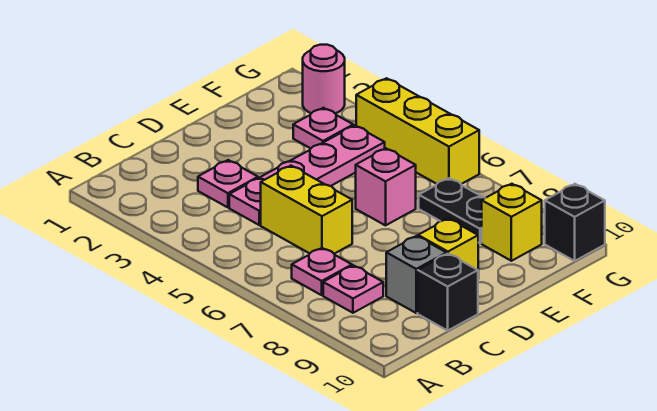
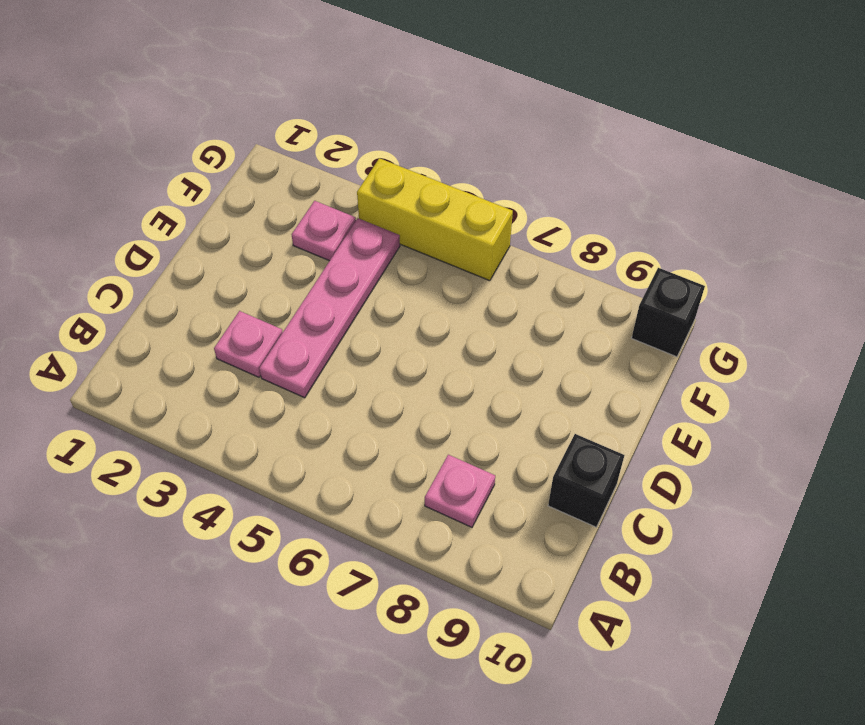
none -> pink plate B7 level 1
none -> yellow brick C5:C6 level 1
none -> grey brick C9 level 1

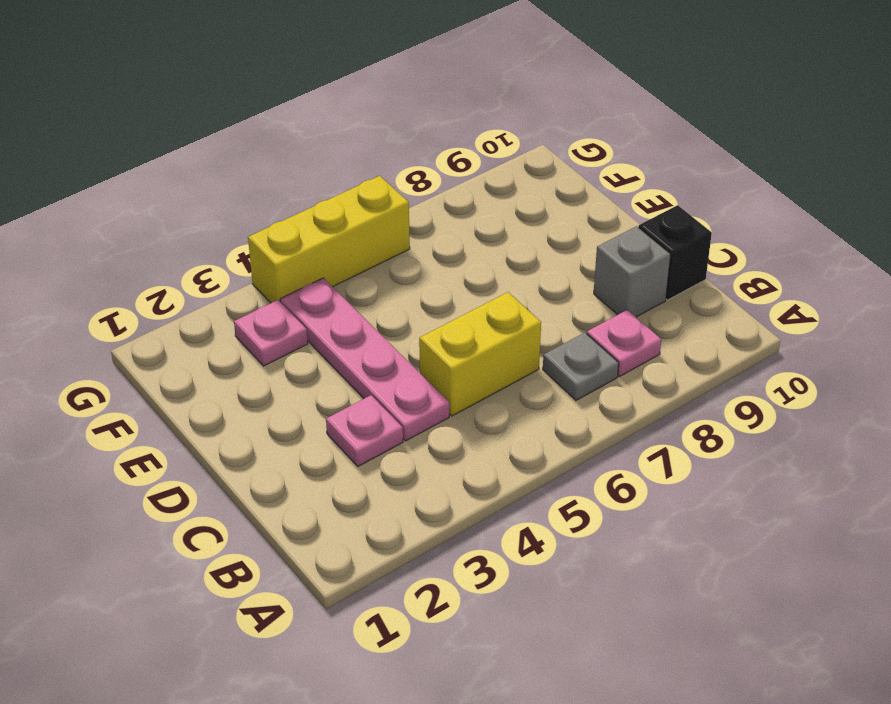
grey plate B7 level 1 -> pink plate B7 level 1
none -> yellow brick D9 level 1
none -> pink brick E6 level 1
none -> black plate F7:F8 level 1

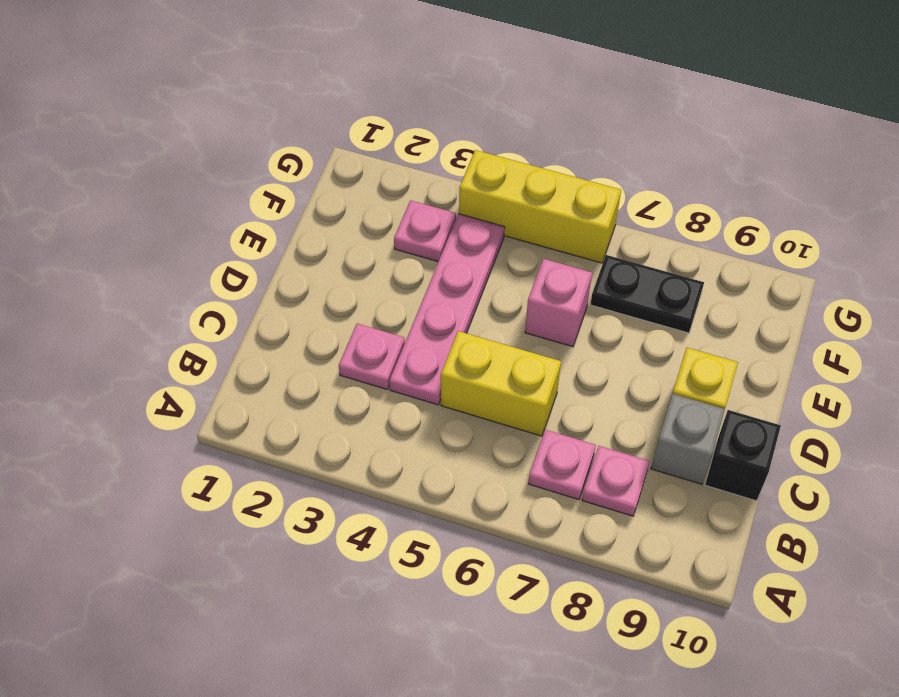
none -> yellow brick F9 level 1
none -> pink round brick G2 level 1
none -> black brick G10 level 1

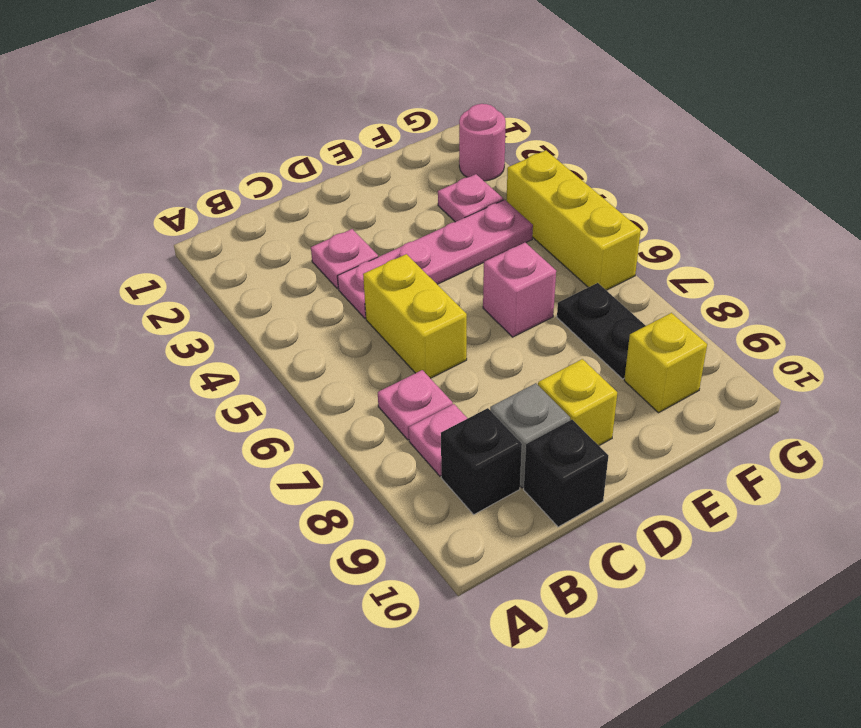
black brick B9 level 1 -> black brick G10 level 1

